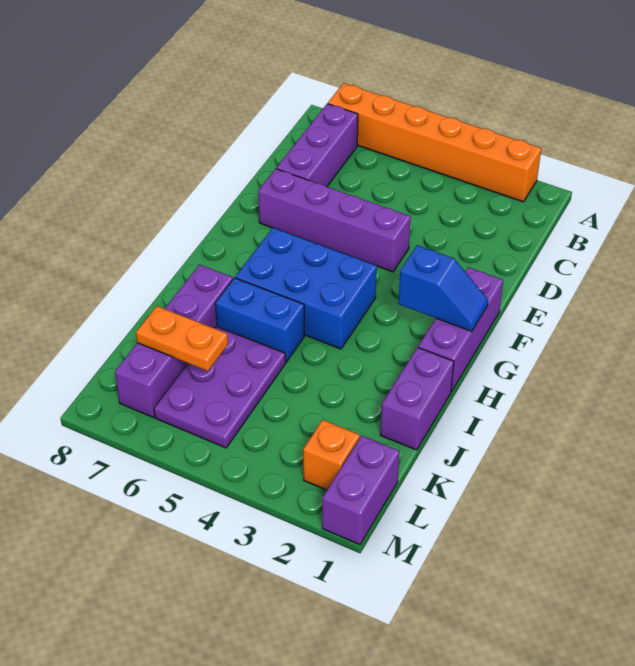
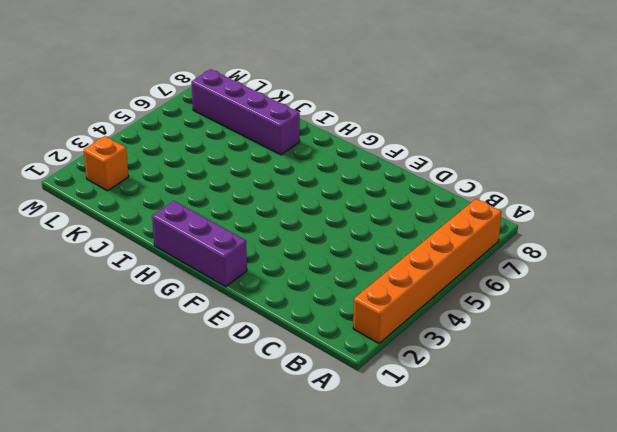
none -> purple brick B7:D7 level 1
none -> purple brick E4:E7 level 1
none -> blue brick G4:H6 level 1

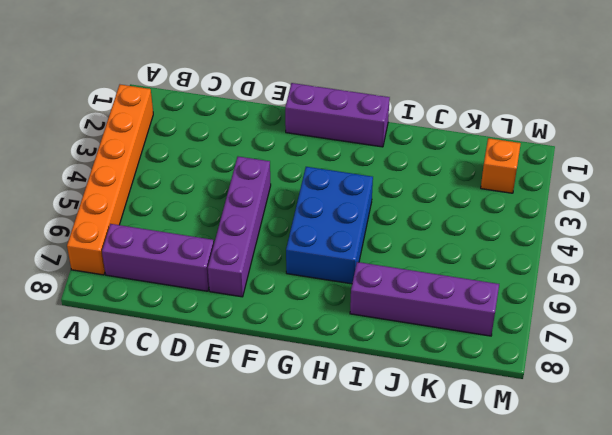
none -> purple brick I1:J1 level 1
none -> blue brick I5:I6 level 1
none -> purple plate J5:L6 level 1

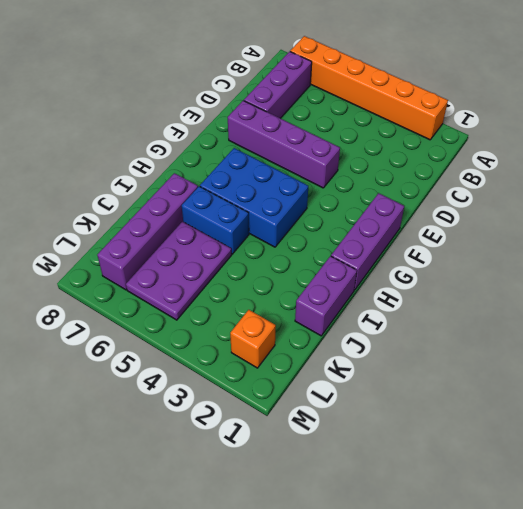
none -> purple brick L1:M1 level 1
none -> blue slope G1:G2 level 2 top 2
none -> orange plate K6:K7 level 2

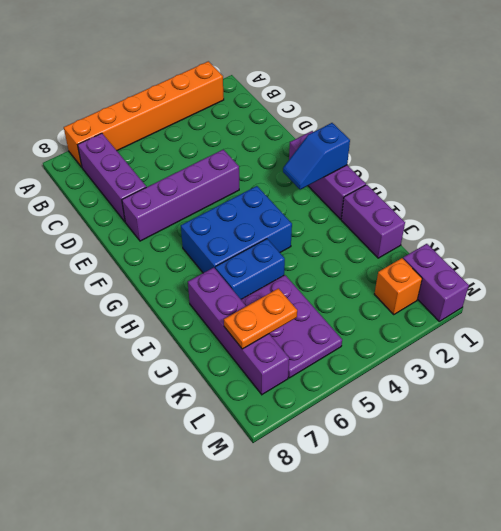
blue slope G1:G2 level 2 top 1 -> blue slope G1:G2 level 2 top 2

